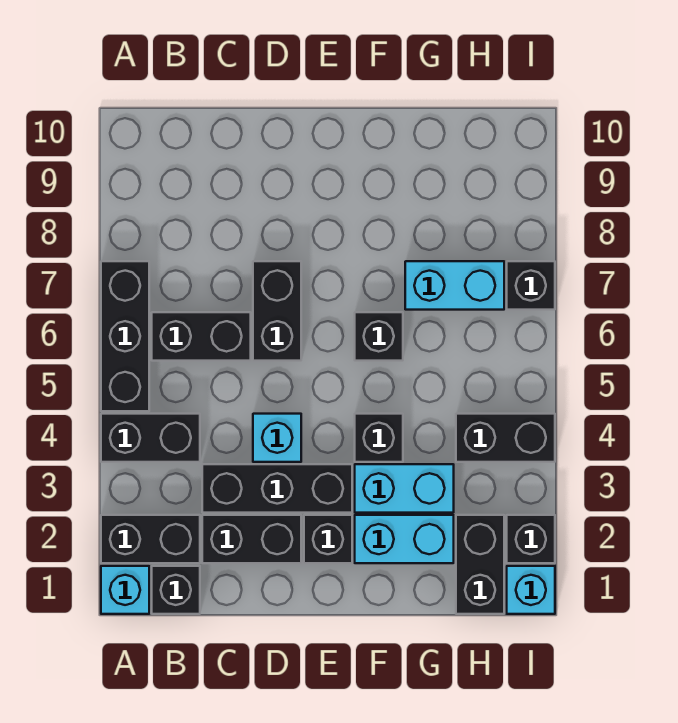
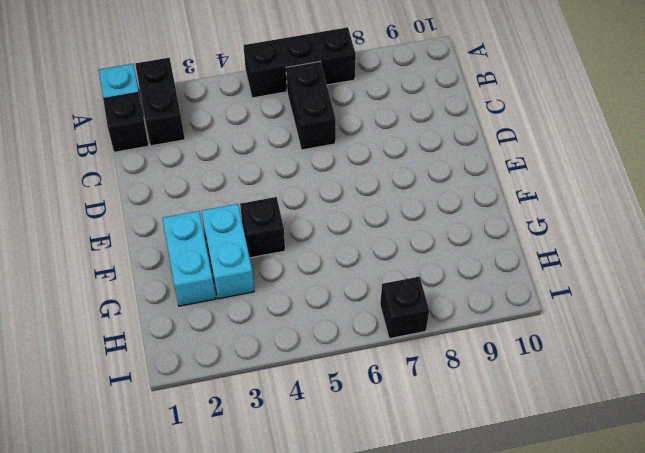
none -> black brick A4:B4 level 1
none -> black brick C2:D2 level 1
none -> black brick C3:E3 level 1

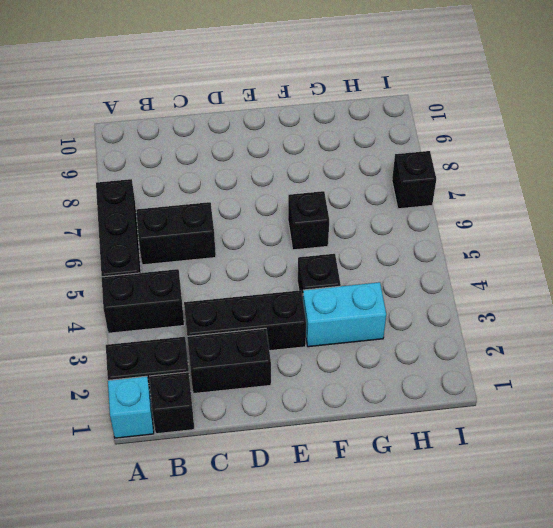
none -> cyan brick D4 level 1
none -> black brick D6:D7 level 1
none -> black brick E2 level 1

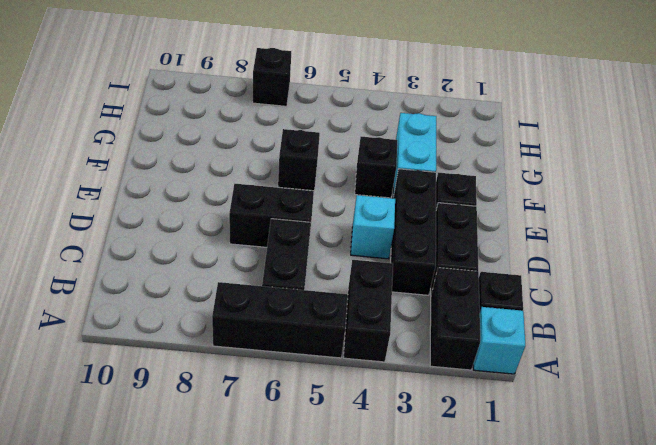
none -> cyan brick F2:G2 level 1
none -> cyan brick G7:H7 level 1
none -> black brick H1:H2 level 1

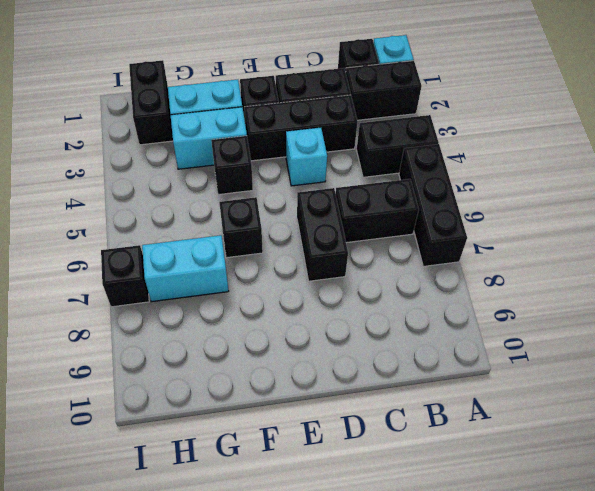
none -> black brick H4:I4 level 1
none -> cyan brick I1 level 1
none -> black brick I2 level 1

